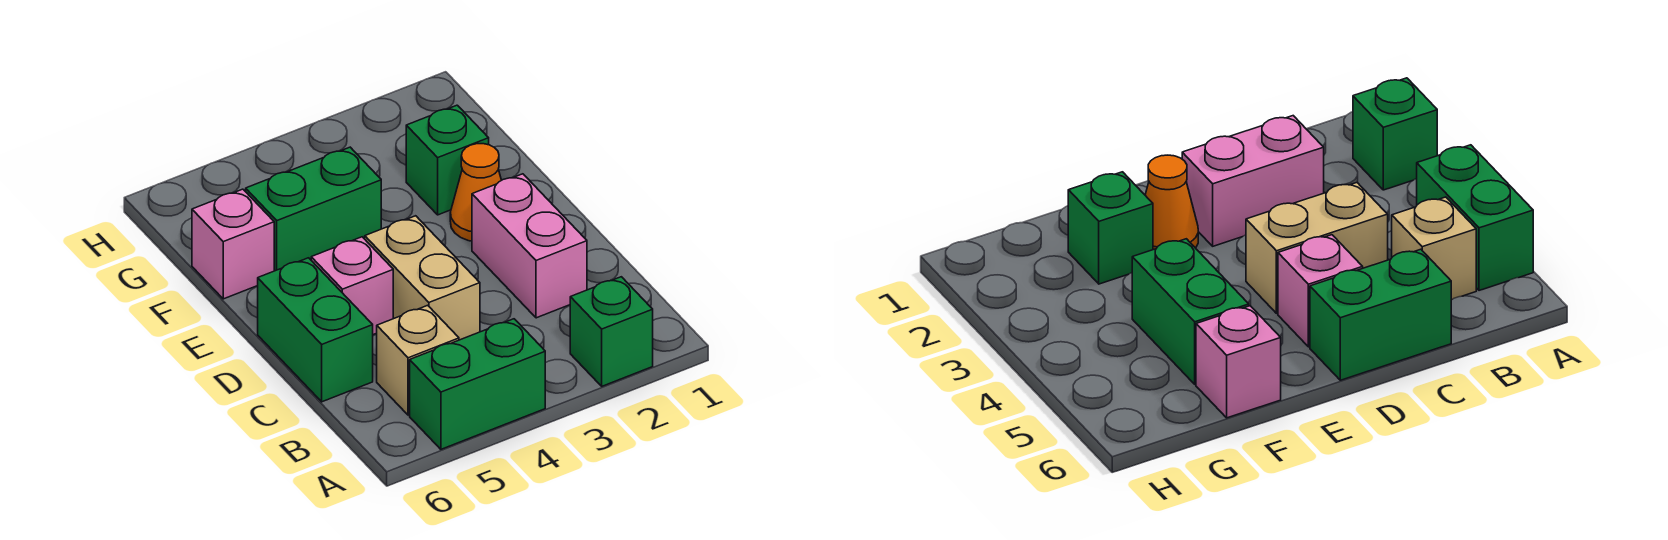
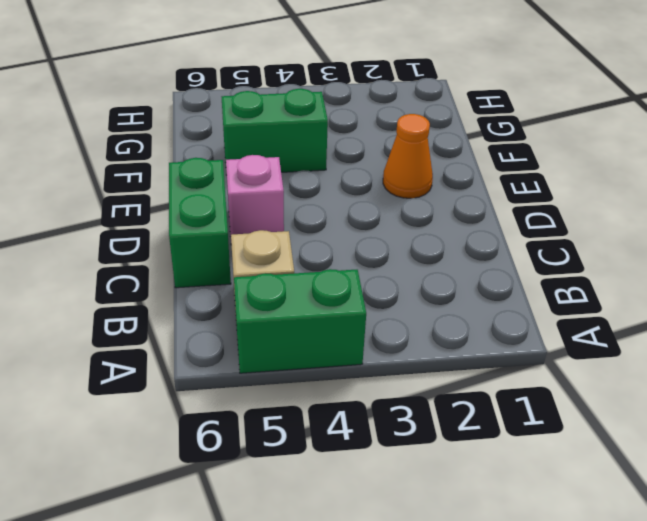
none -> green brick A2 level 1
none -> pink brick C2:D2 level 1

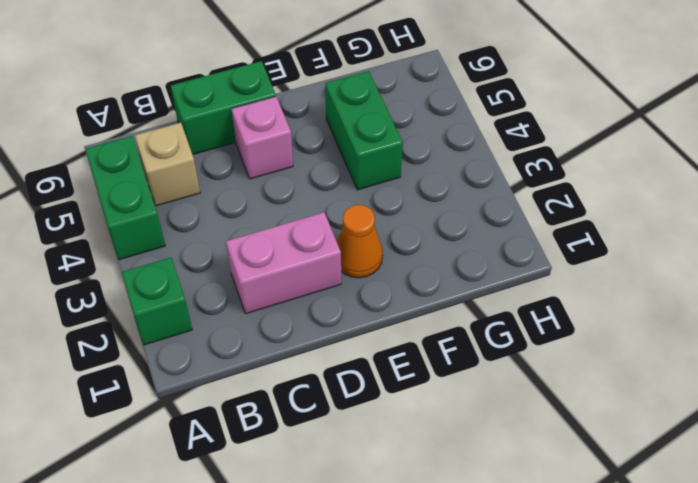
none -> tan brick C4:D4 level 1
none -> green brick F2 level 1

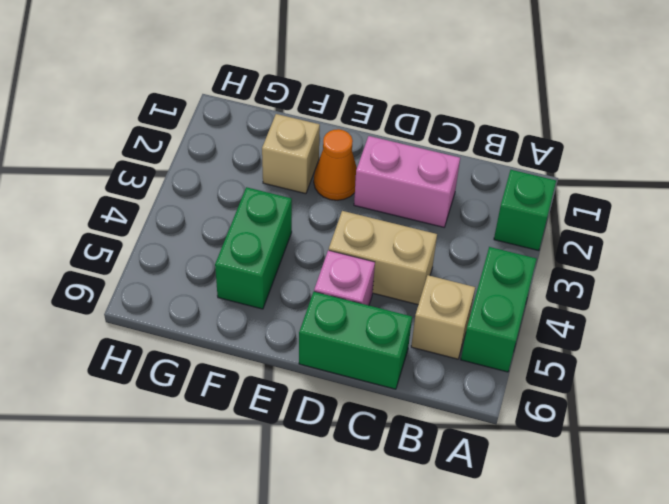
tan brick F2 level 1 -> green brick F2 level 1
none -> pink brick F6 level 1

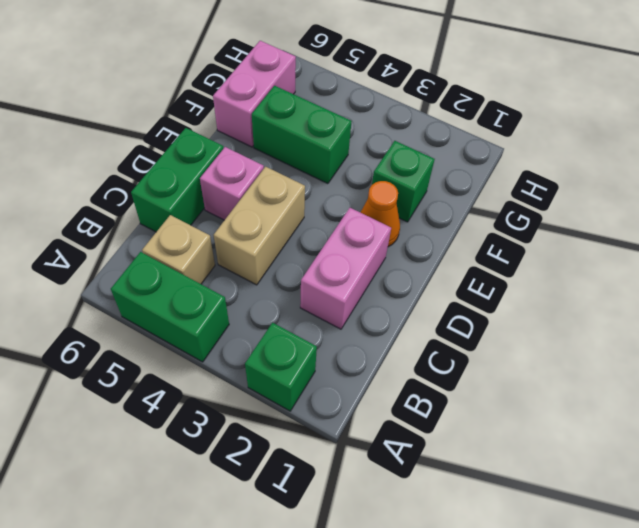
pink brick F6:G6 level 1 -> pink brick F6 level 1

